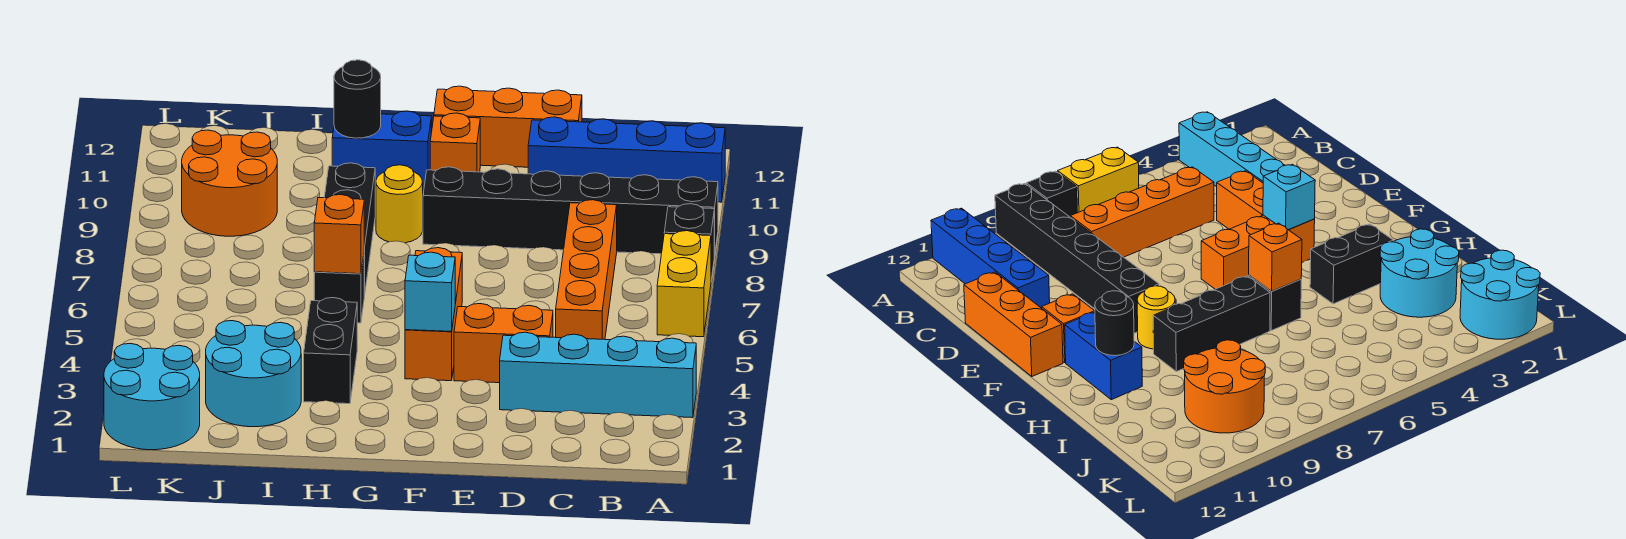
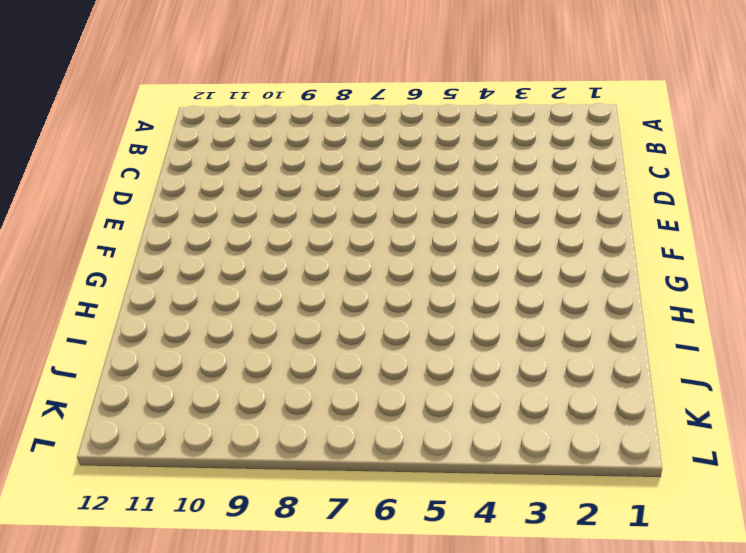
none -> cyan brick A3:D3 level 1
none -> yellow brick A6:A7 level 1
none -> black brick A8 level 1

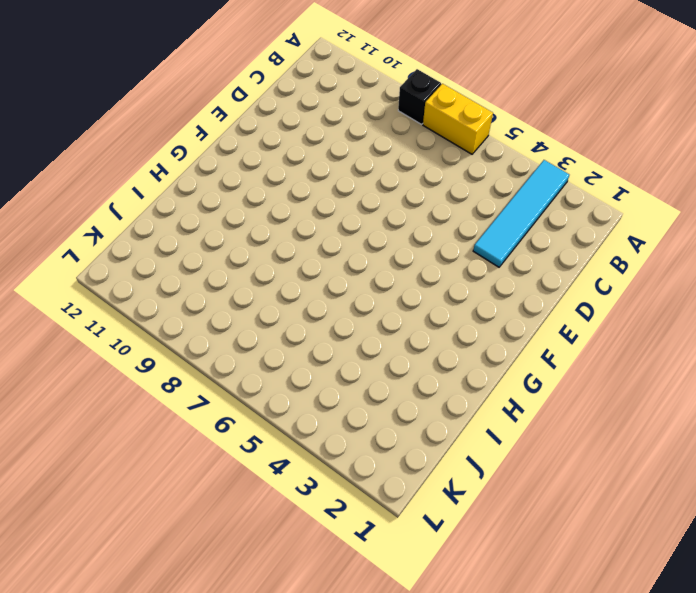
cyan tile A3:D3 level 1 -> cyan brick A3:D3 level 1
none -> black brick A9:F9 level 1
none -> blue brick A11:D11 level 1
none -> orange brick C5:C8 level 1

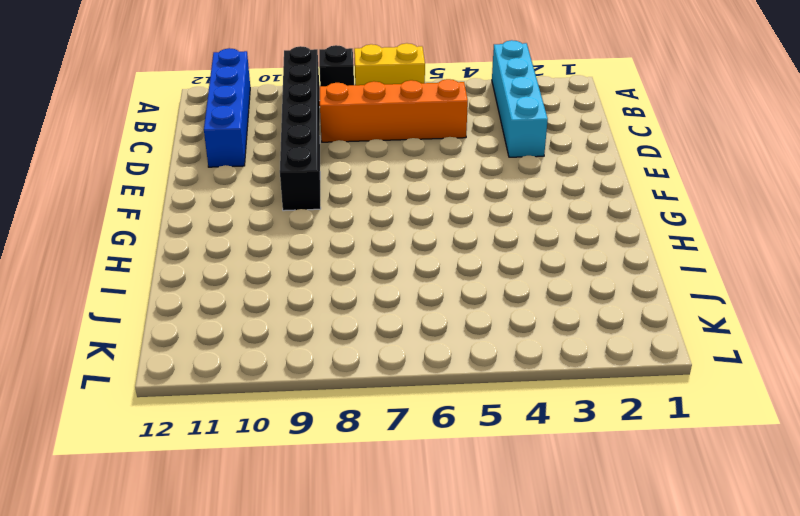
none -> orange brick D4:E4 level 1
none -> orange brick D12:F12 level 1
none -> orange brick F4:F6 level 1

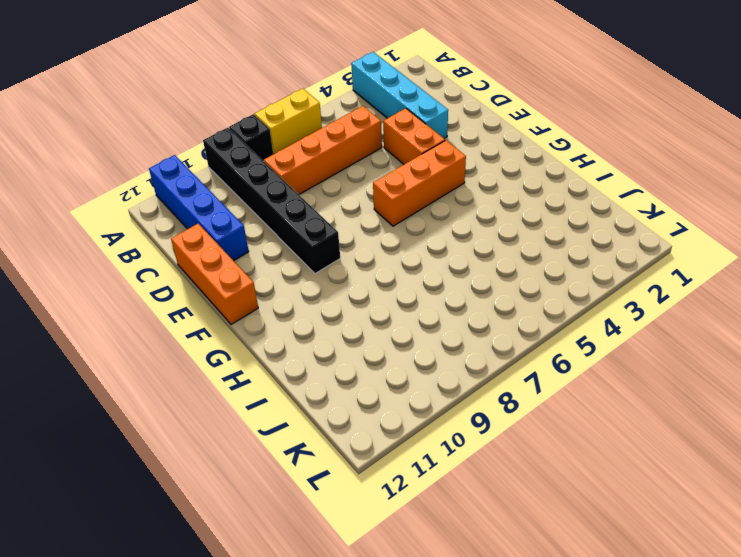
none -> orange brick F11 level 1
none -> yellow round brick G9 level 1
none -> blue brick G11:H11 level 1

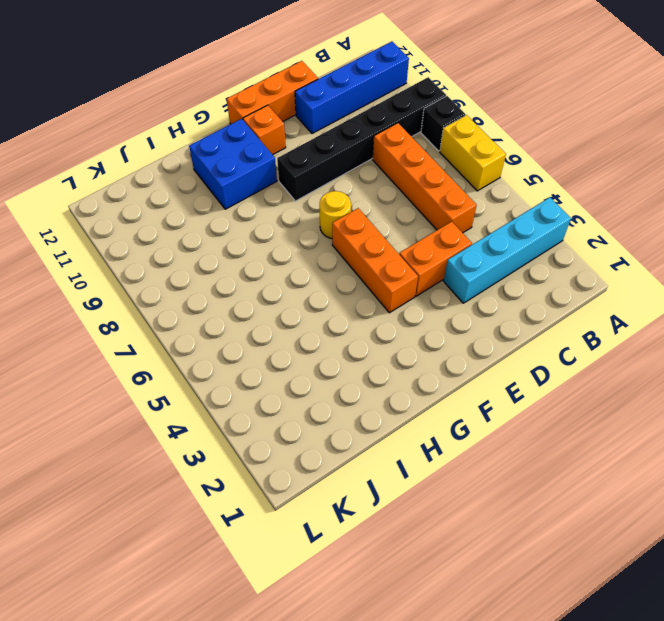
yellow round brick F7 level 1 -> yellow round brick G9 level 1
blue brick G10:H11 level 1 -> blue brick G11:H11 level 1
none -> black brick H3:H4 level 1
none -> black brick H6 level 1
none -> black brick H7:H9 level 1

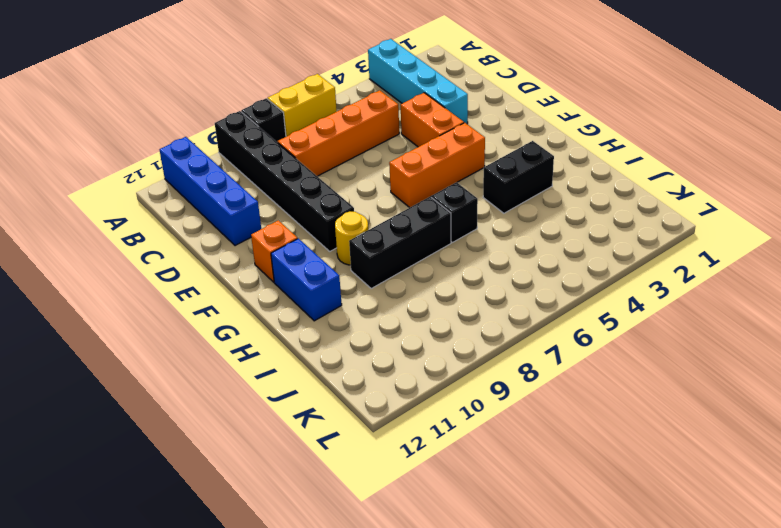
none -> orange brick D12:F12 level 1
none -> cyan round brick I2:J3 level 1
none -> orange round brick J9:K10 level 1

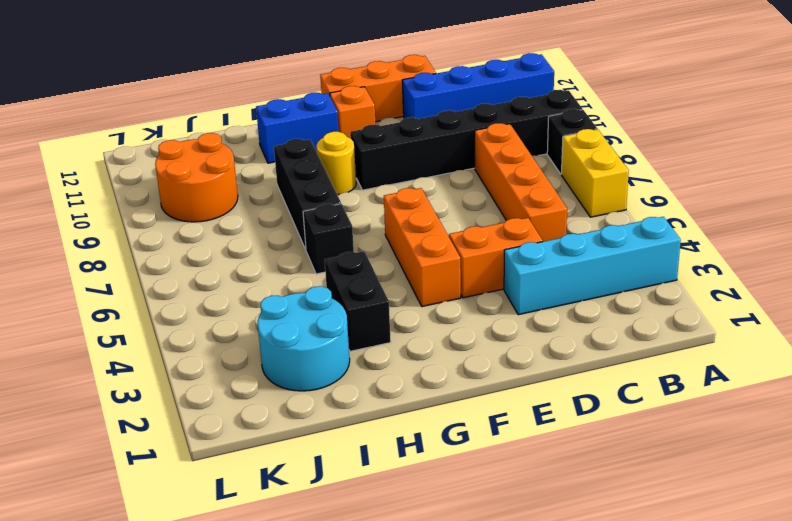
none -> cyan round brick K1:L2 level 1
none -> cyan brick F4 level 2
none -> orange brick H6 level 2

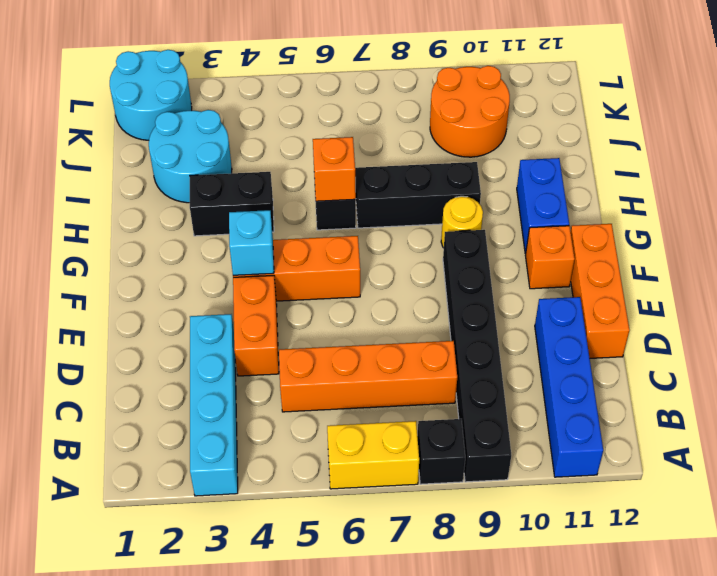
none -> black round brick H11 level 2

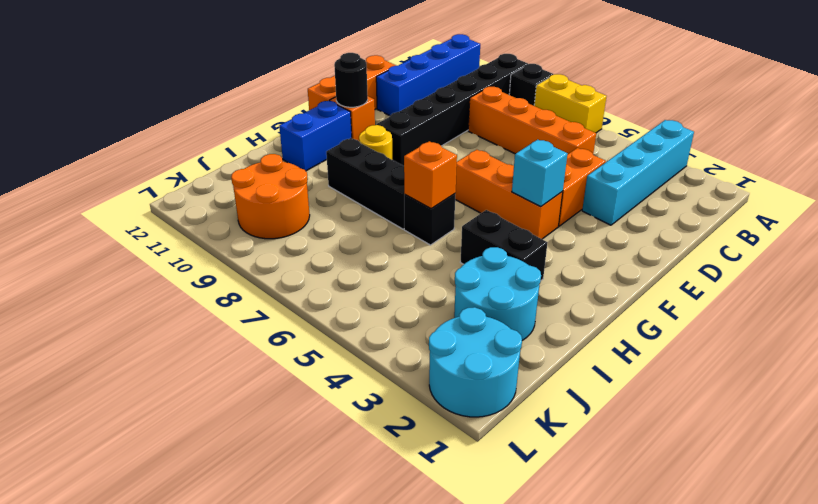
black round brick F11 level 2 -> black round brick H11 level 2

